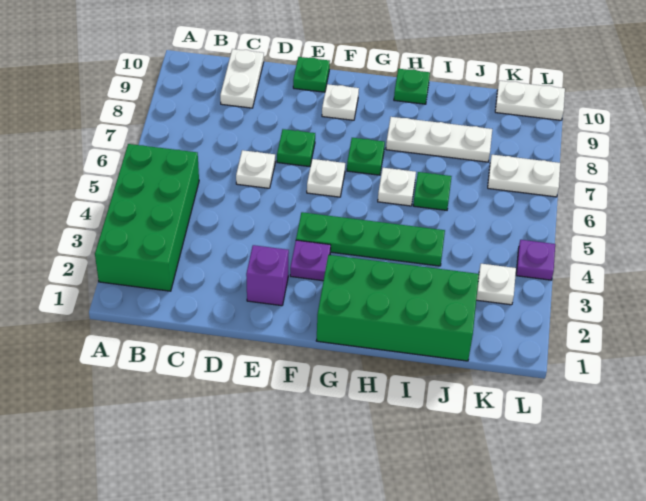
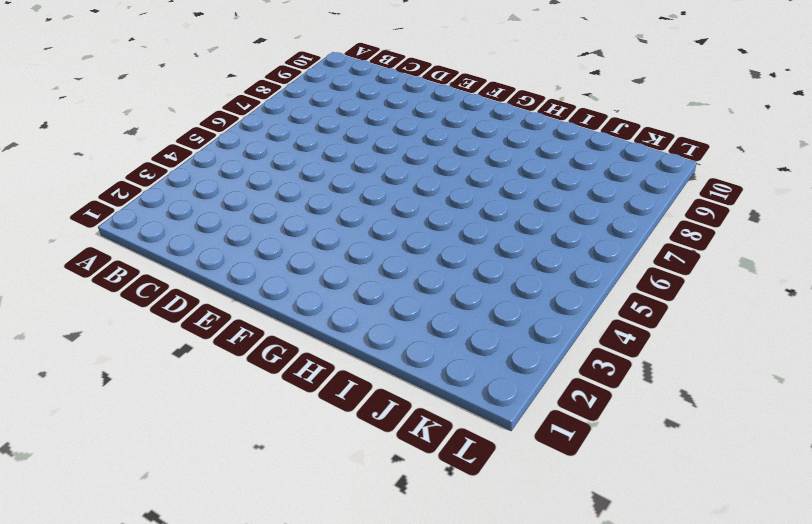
none -> green brick A2:B5 level 1
none -> white plate C9:C10 level 1
none -> white plate D6 level 1

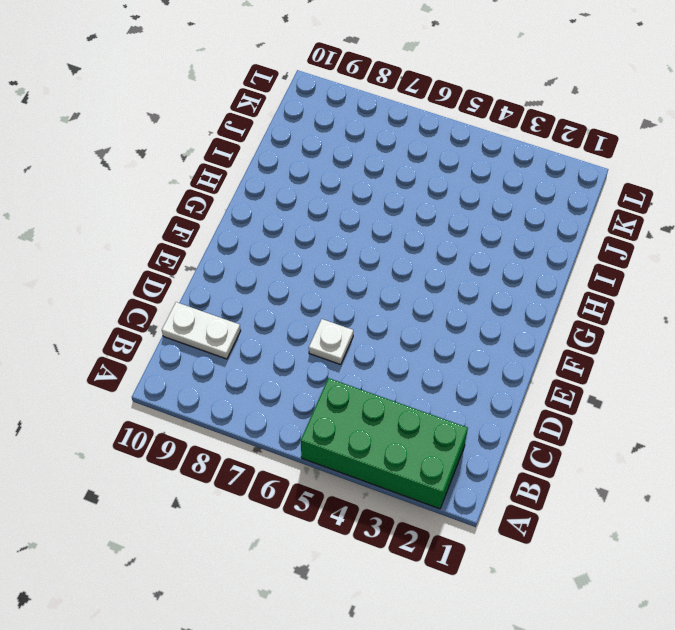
none -> purple brick E2 level 1
none -> green plate E7 level 1
none -> green plate E10 level 1

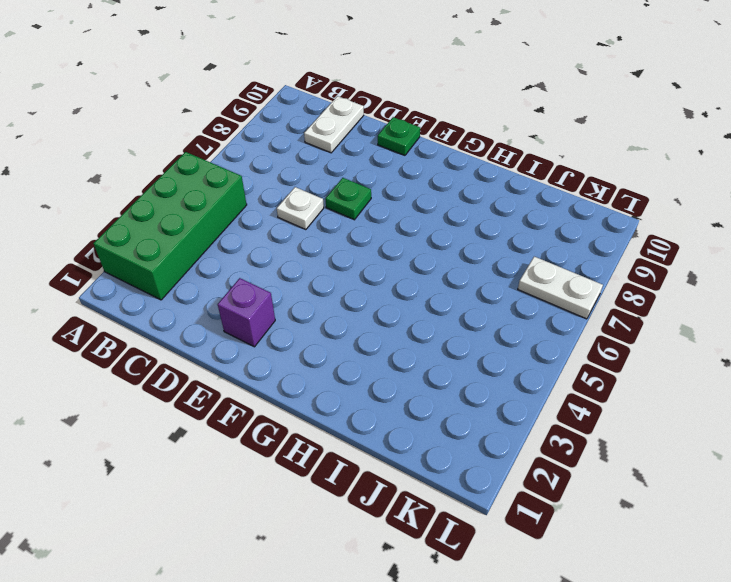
none -> purple plate F3 level 1
none -> green plate F4:I4 level 1
none -> white plate F6 level 1

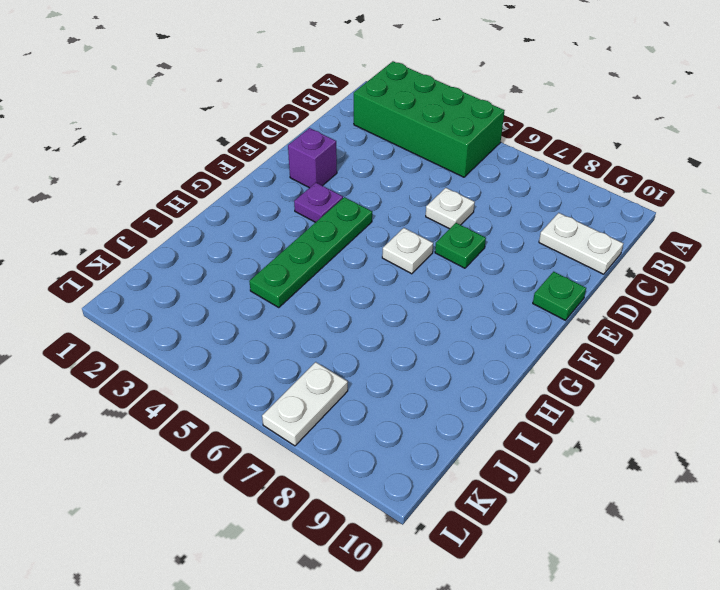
none -> white plate F9 level 1
none -> green brick G1:J2 level 1
none -> green plate G7 level 1

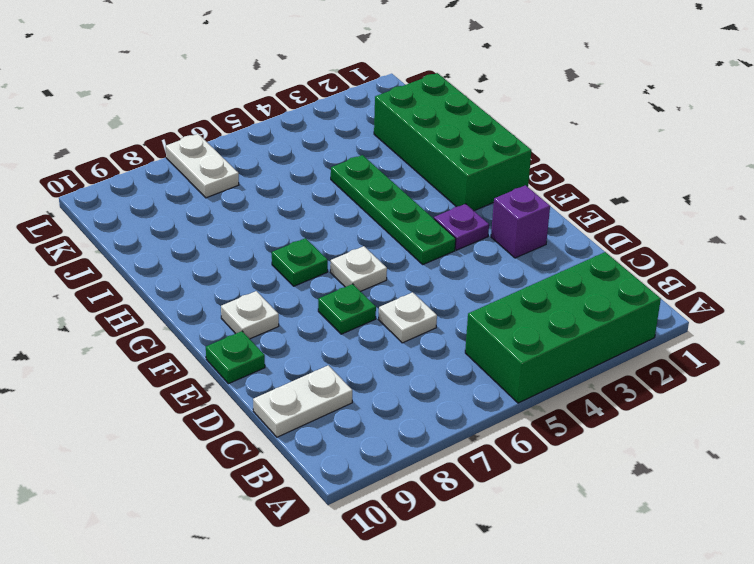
none -> white plate H6 level 1
none -> white plate H8:J8 level 1
none -> green plate H10 level 1

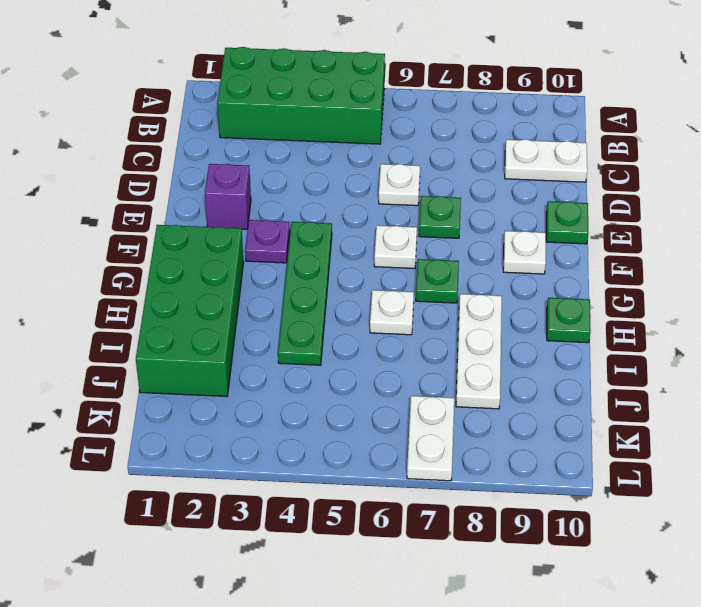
none -> green plate I6 level 1
none -> white plate K3 level 1
none -> white plate K10:L10 level 1

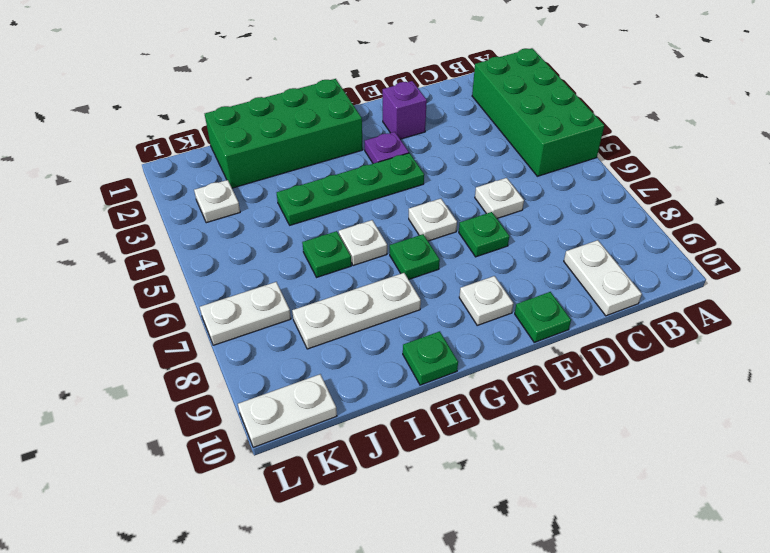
none -> purple plate L4 level 1

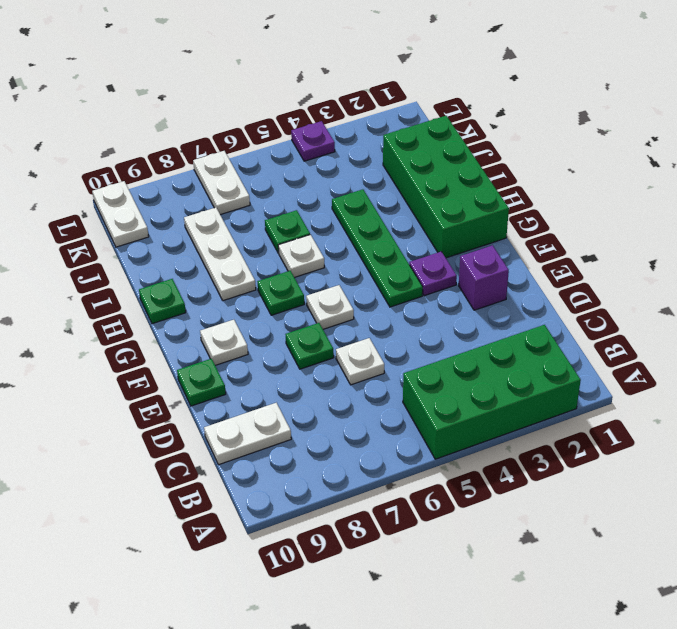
none -> white plate K3 level 1

